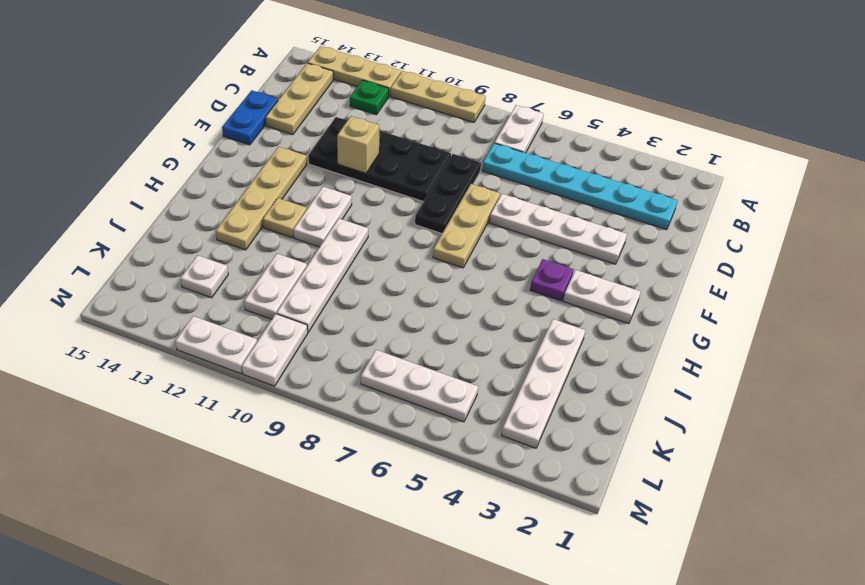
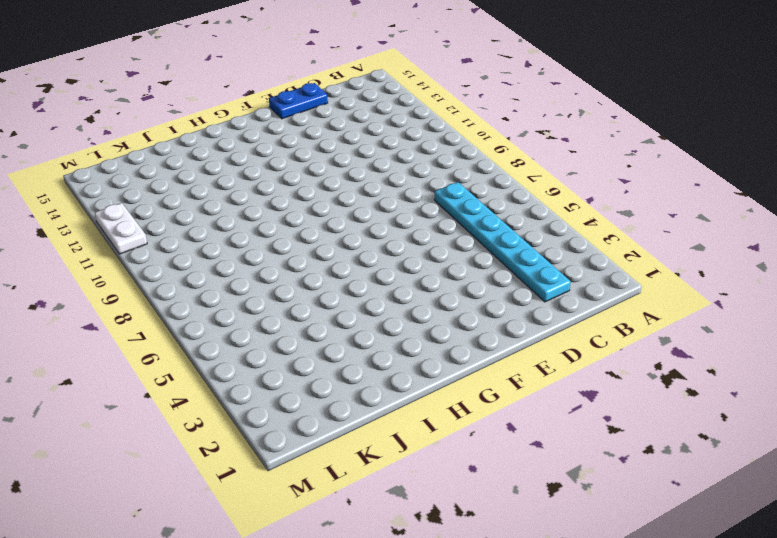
none -> white plate A7:B7 level 1
none -> tan plate A9:A11 level 1
none -> tan plate A12:A14 level 1

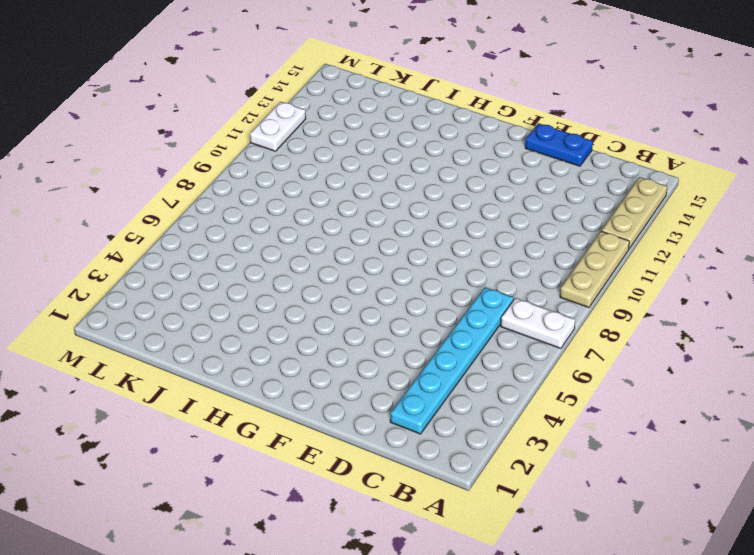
none -> green plate B12 level 1
none -> tan plate B14:D14 level 1
none -> black plate D8:F8 level 1

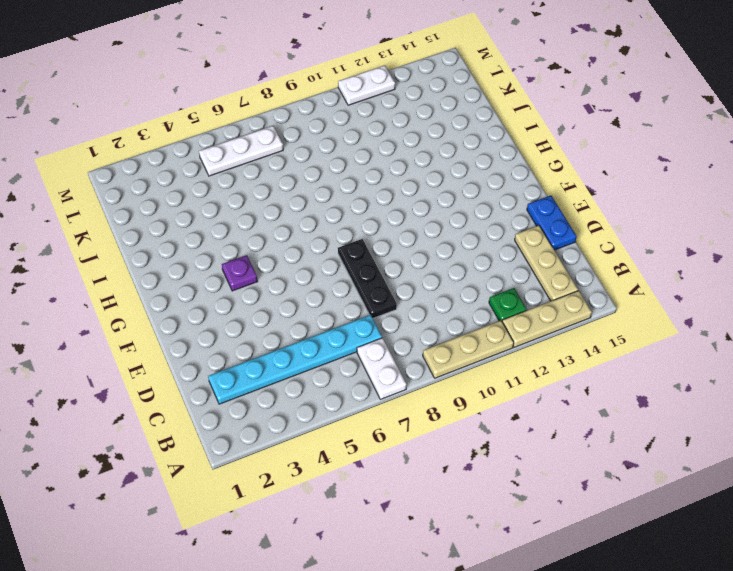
none -> black plate D9:E12 level 1
none -> white plate E3:E6 level 1
none -> tan plate E7:G7 level 1

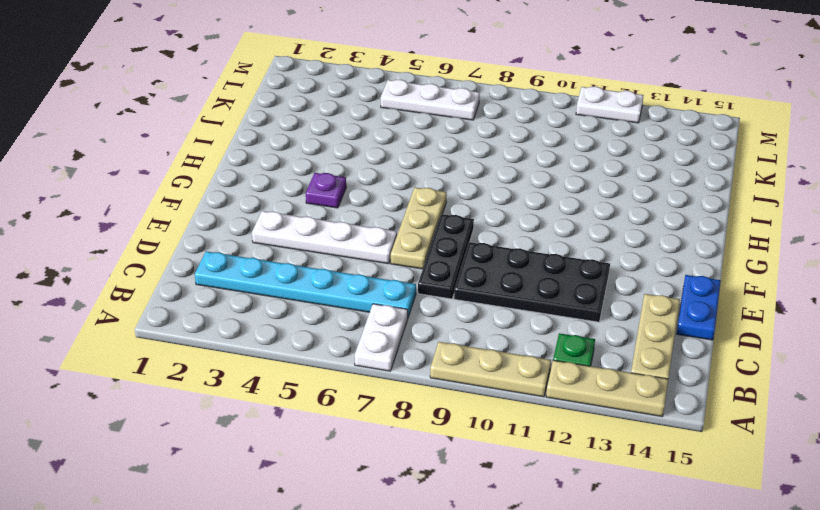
none -> tan plate F13:I13 level 1
none -> white plate G2:G3 level 1
none -> white plate G11:H11 level 1

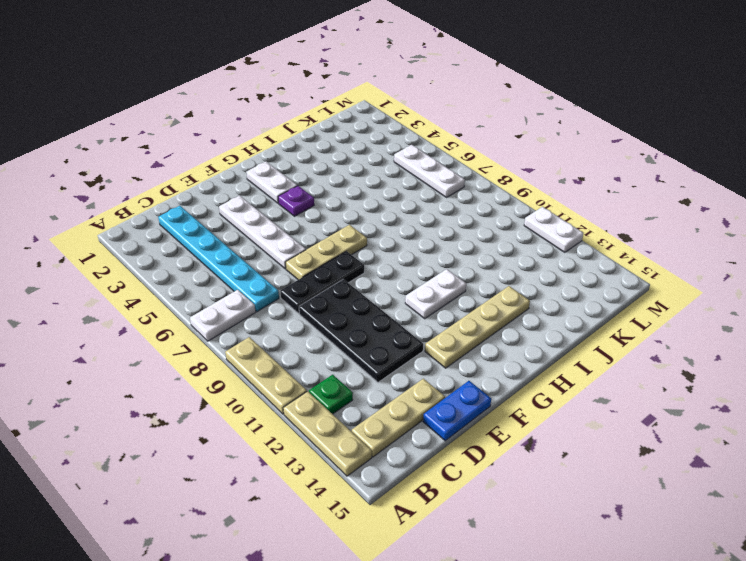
none -> white plate H10:K10 level 1
none -> tan plate H12 level 1
none -> white plate I3:L3 level 1

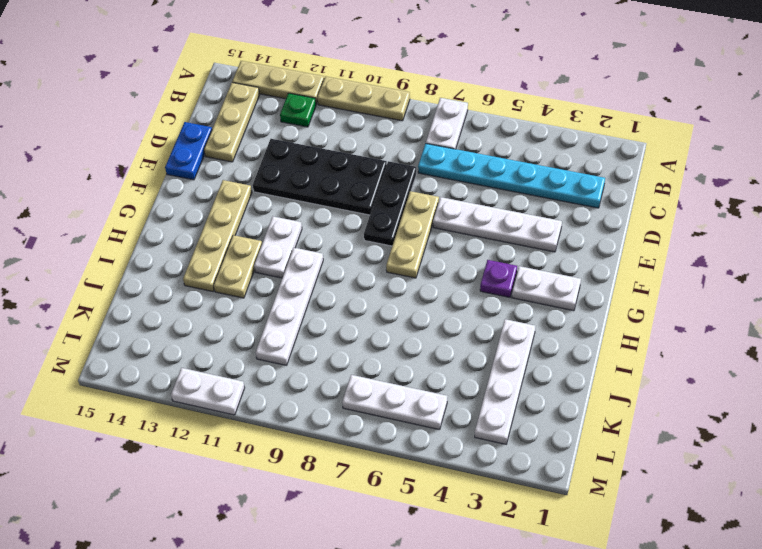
tan plate H12:I12 level 1 -> tan plate H12 level 1
none -> white plate J11:K11 level 1
none -> white plate K13 level 1
none -> white plate L10:M10 level 1

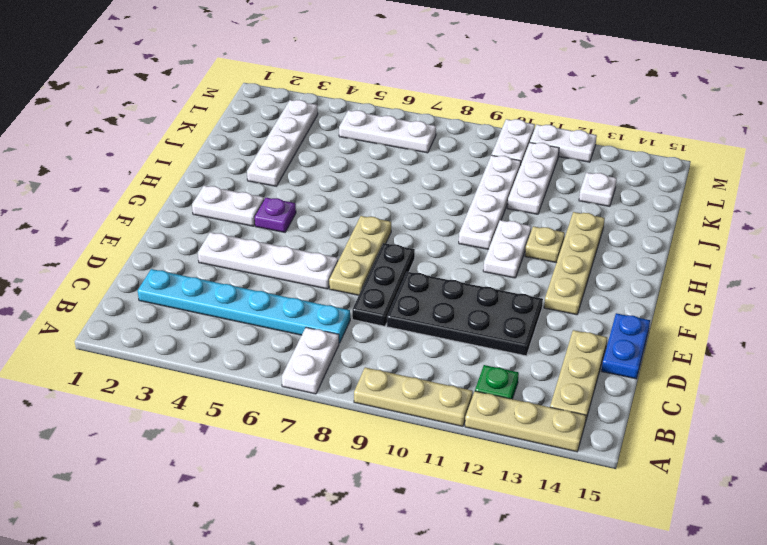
white plate J11:L11 level 1 -> white plate J11:K11 level 1
none -> tan brick E11 level 2

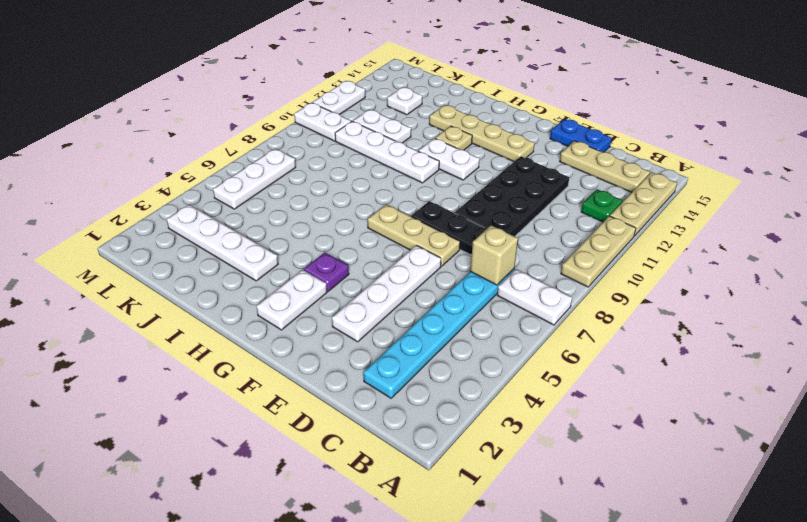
tan brick C7 level 2 -> tan brick E11 level 2

